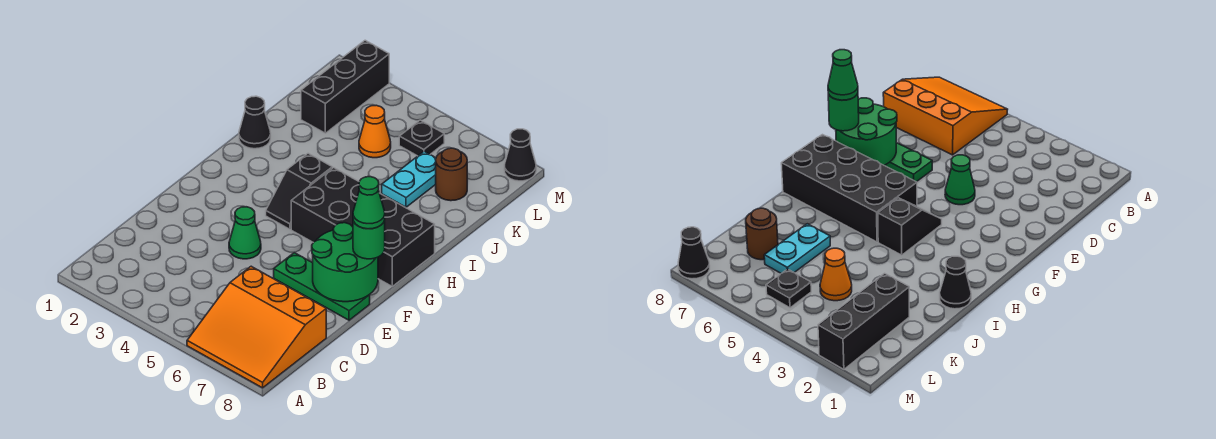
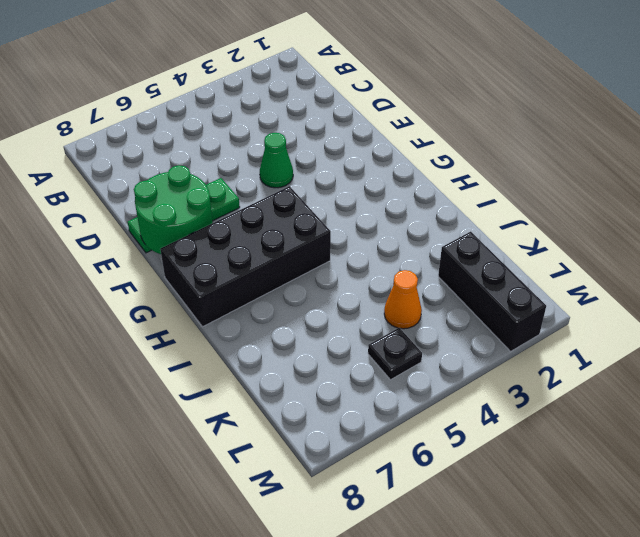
none -> orange slope A6:C8 level 1 top C
none -> black slope G4:H4 level 1 top H
none -> black cone I1 level 1

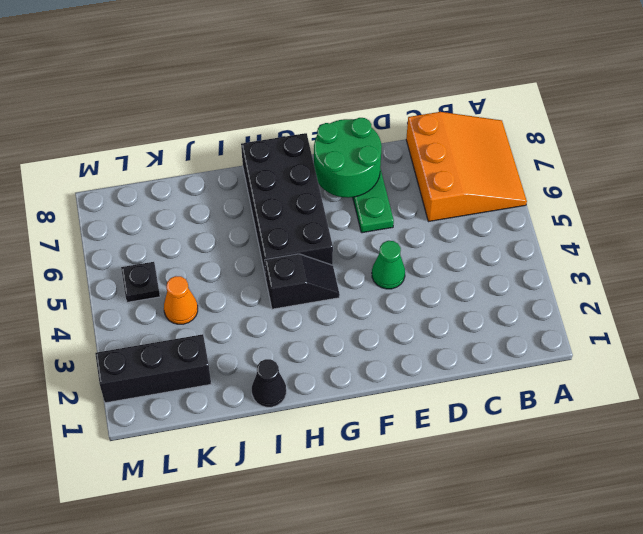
none -> cyan plate J6:K6 level 1
none -> brown round brick K7 level 1
none -> black cone M8 level 1

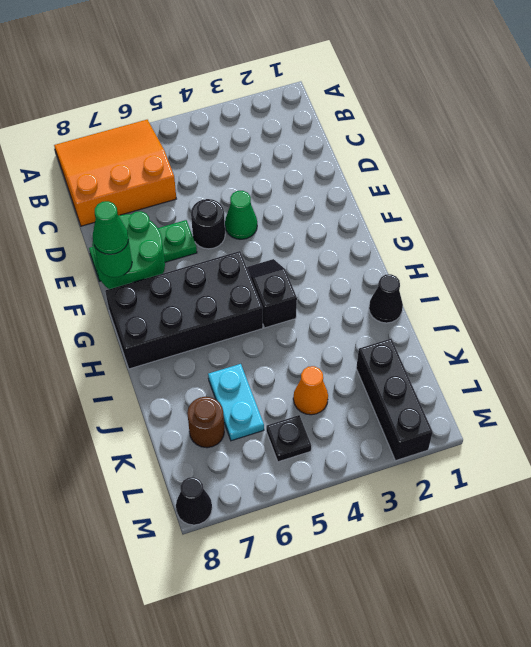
black round brick E5 level 1 -> none

